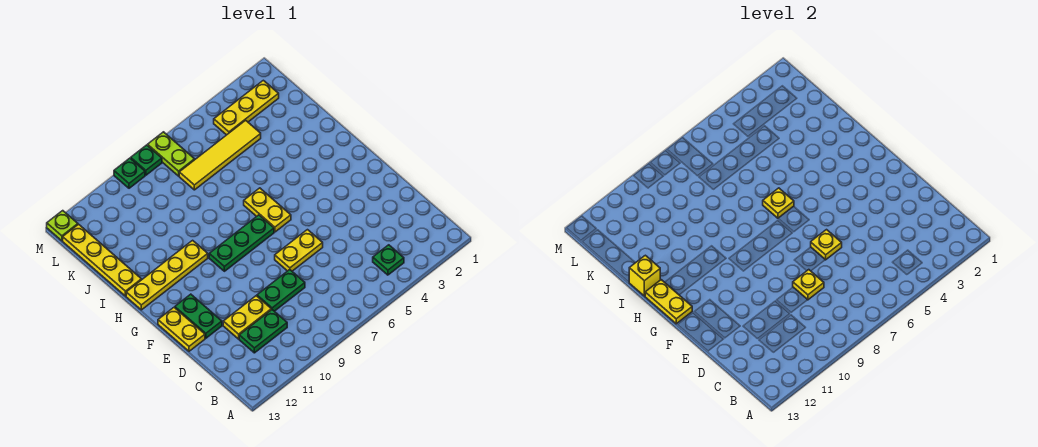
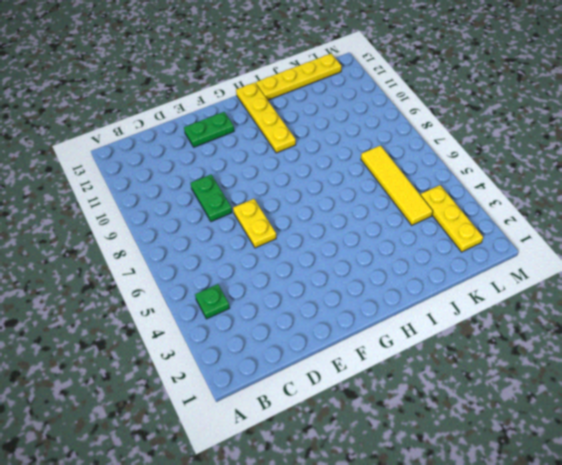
none -> green plate C10:C11 level 1
none -> yellow plate D10:D11 level 1
none -> yellow plate E13:F13 level 1

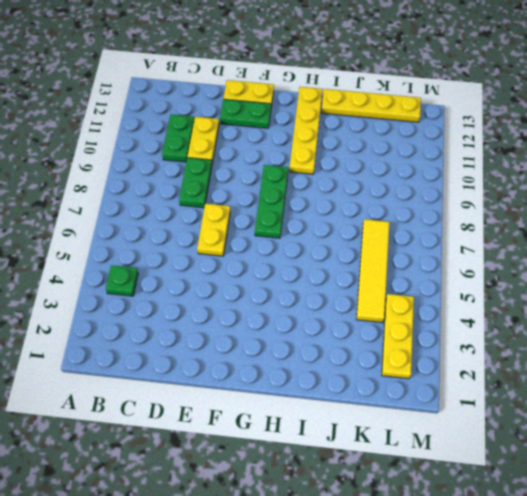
none -> yellow plate G6:H6 level 1
none -> lime plate L7:M7 level 1
none -> green plate M8 level 1

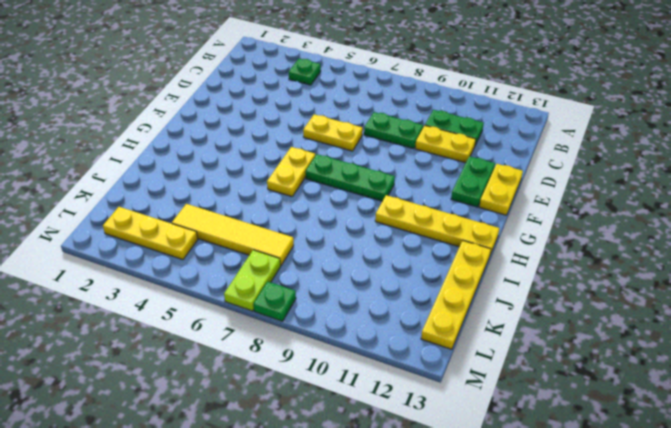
none -> green plate M9 level 1
none -> lime plate M13 level 1
none -> yellow plate D8 level 2

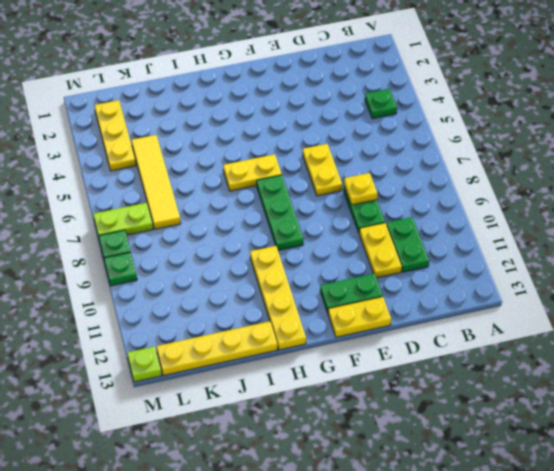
none -> yellow plate E6 level 2
none -> yellow plate G13:H13 level 2
none -> yellow plate H6 level 2

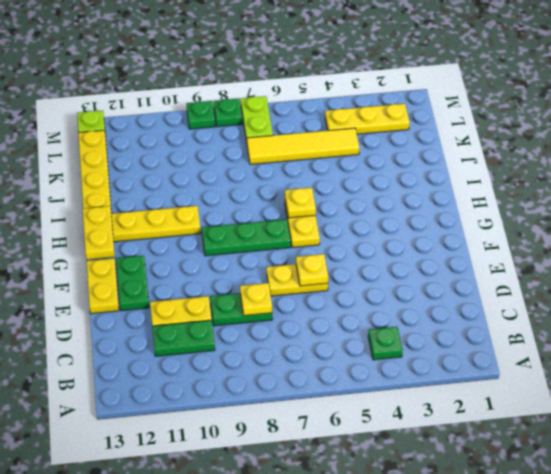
none -> yellow brick I13 level 2

